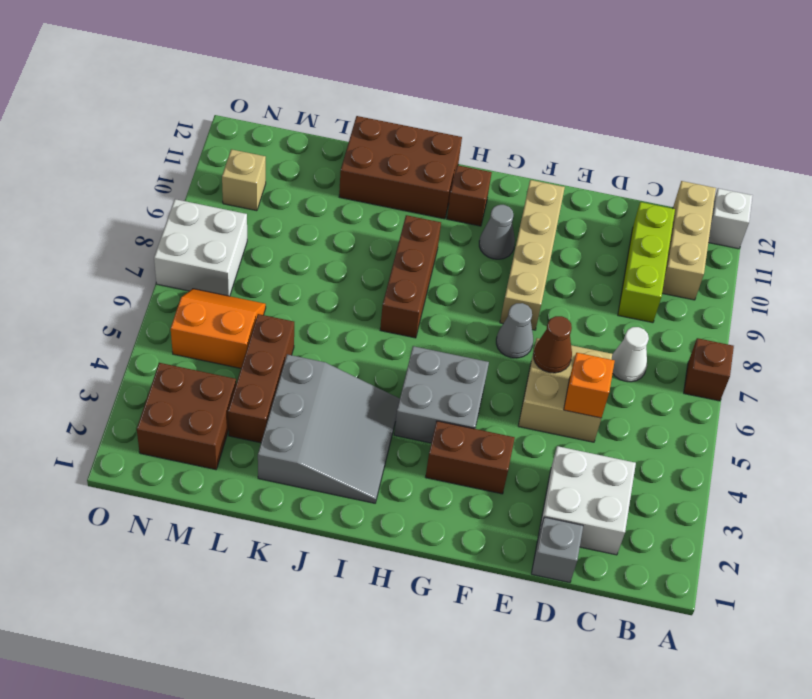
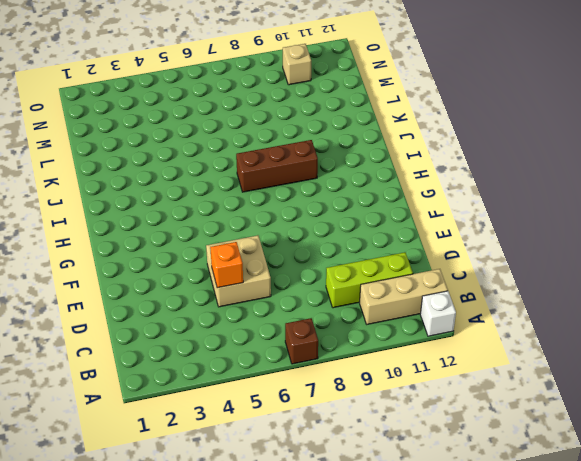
none -> white brick C2:D3 level 1
none -> white cone C7 level 1
none -> grey brick D1 level 1

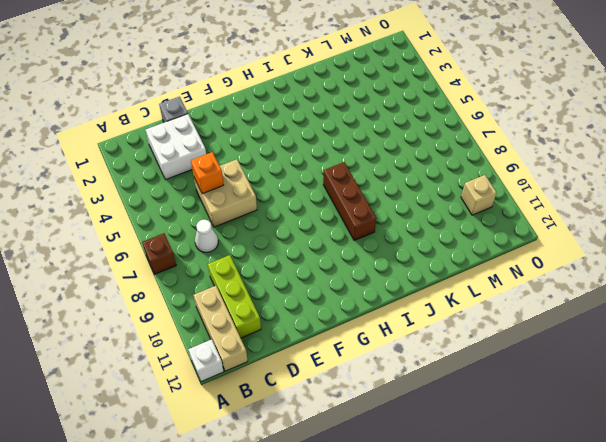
none -> brown brick F3:G3 level 1
none -> grey cone F7 level 1
none -> tan brick F8:F11 level 1

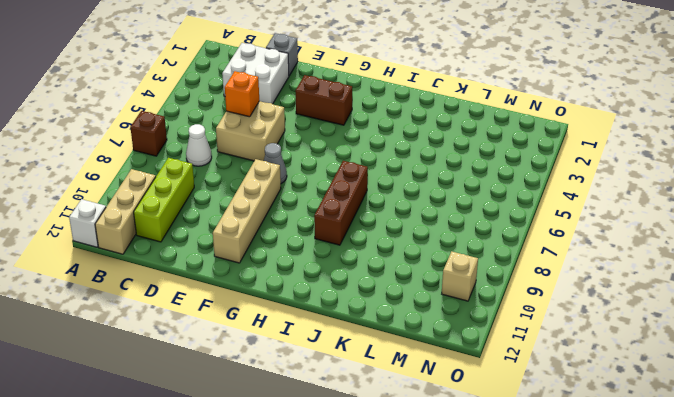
none -> grey brick G4:H5 level 1
none -> grey cone G10 level 1
none -> brown brick H11 level 1

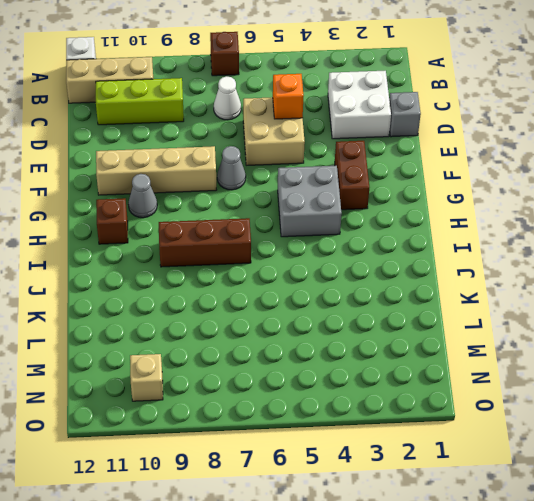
none -> grey slope I2:K4 level 1 top K
none -> brown brick I11:K12 level 1
none -> brown brick L3:L5 level 1

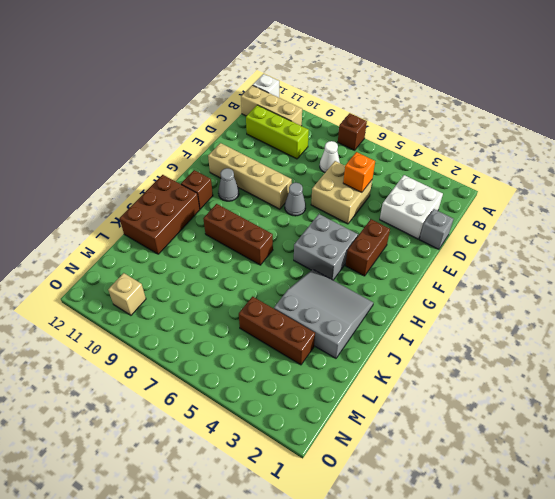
none -> brown brick M2:N3 level 1
none -> orange slope M5:N6 level 1 top 5
none -> white brick N7:O8 level 1

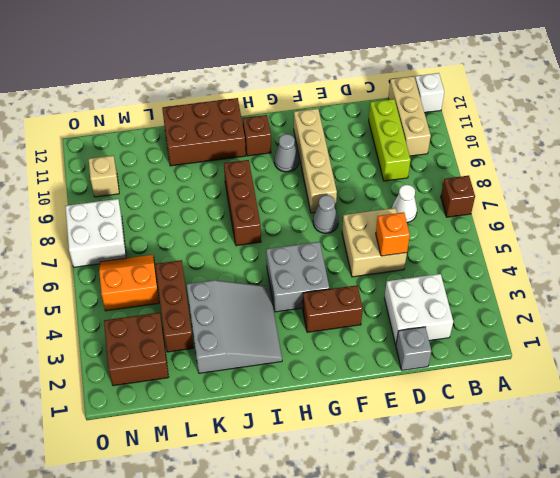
none -> brown cone E6 level 2

